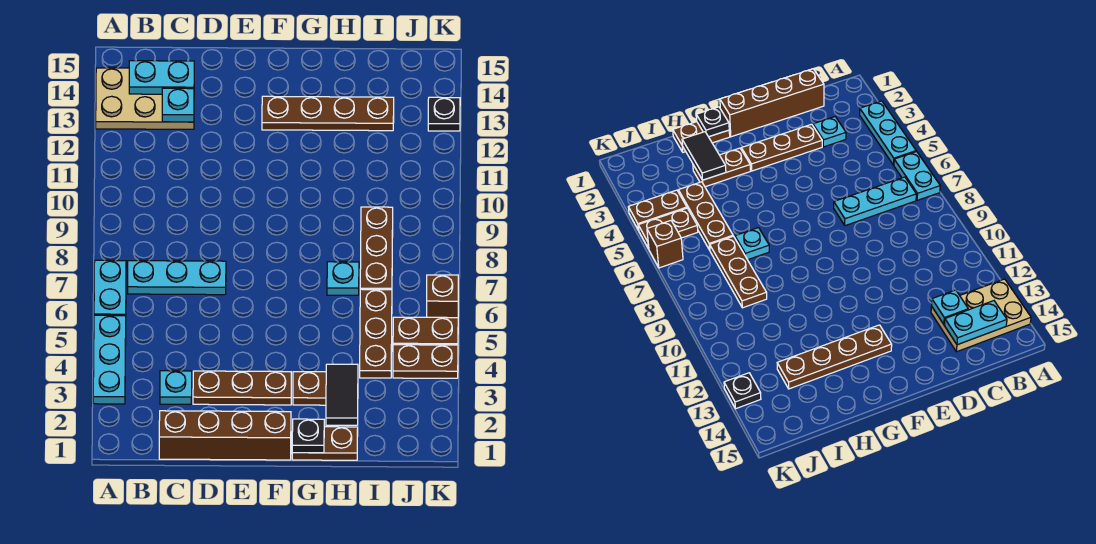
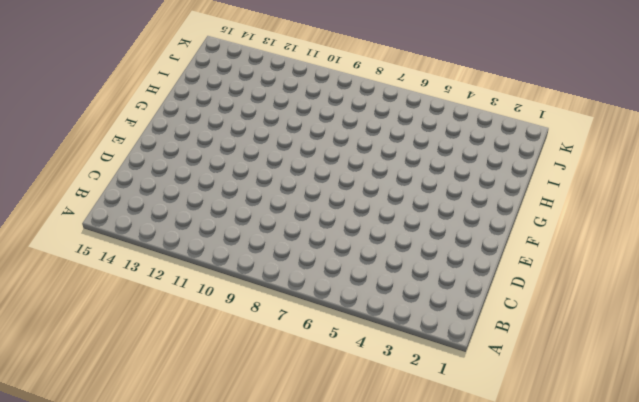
none -> cyan plate A3:A5 level 1
none -> cyan plate A6:A7 level 1
none -> tan plate A13:C14 level 1

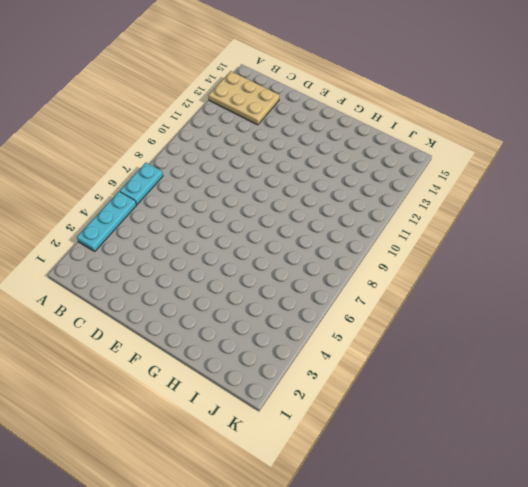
none -> cyan plate B7:D7 level 1
none -> brown brick C1:F1 level 1
none -> cyan plate C3 level 1

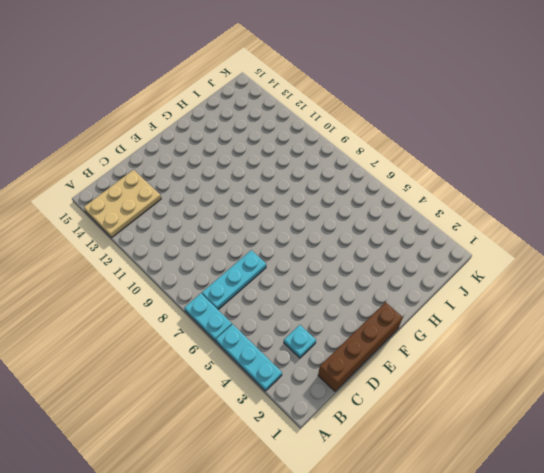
none -> brown plate D3:F3 level 1
none -> brown plate F13:I13 level 1
none -> brown plate G1:H1 level 1

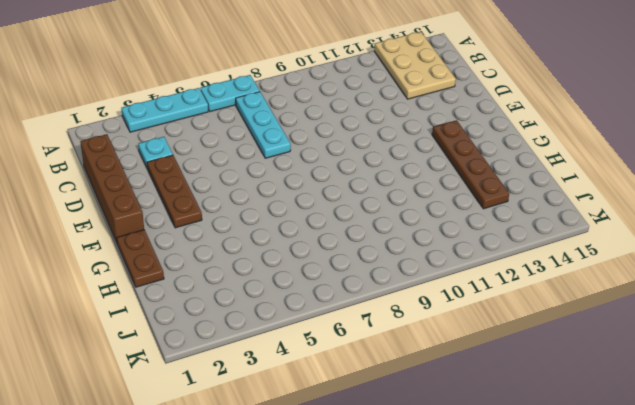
none -> brown plate G3:H3 level 1
none -> cyan plate H7 level 1
none -> brown plate I4:I6 level 1

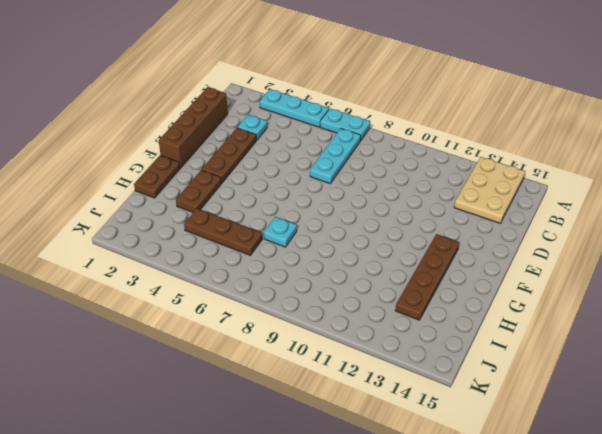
none -> brown plate I7:I9 level 1
none -> brown plate J4:K4 level 1
none -> brown plate J5:K5 level 1

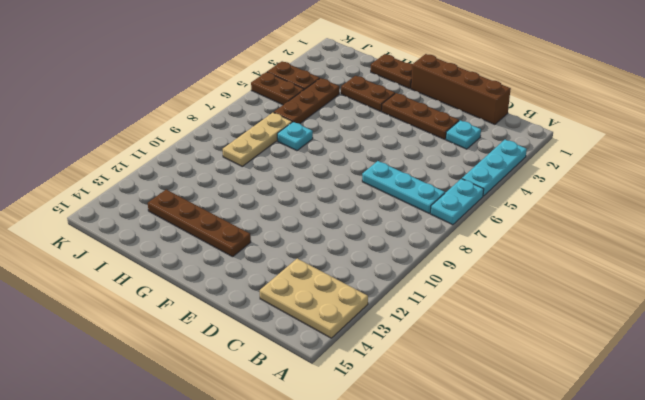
tan plate I7:I9 level 1 -> brown plate I7:I9 level 1
none -> brown brick K6 level 1
none -> black plate K13 level 1
none -> cyan plate B14:C14 level 2

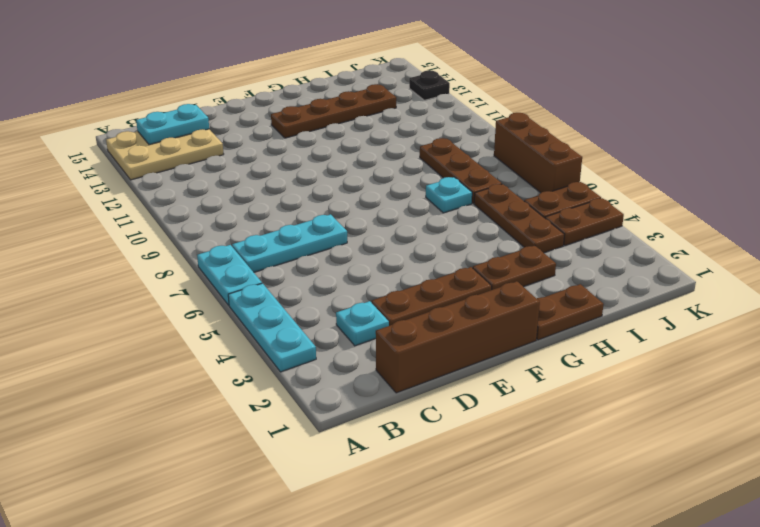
brown brick K6:K8 level 1 -> brown brick K6 level 1
none -> cyan plate C13 level 2
none -> black plate G1 level 2
none -> black tile H2:H3 level 2

